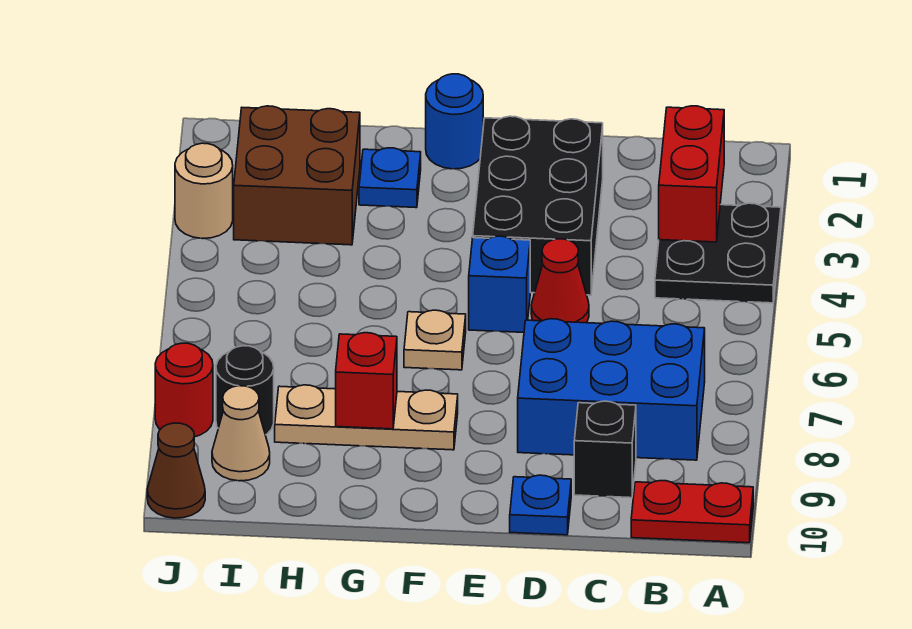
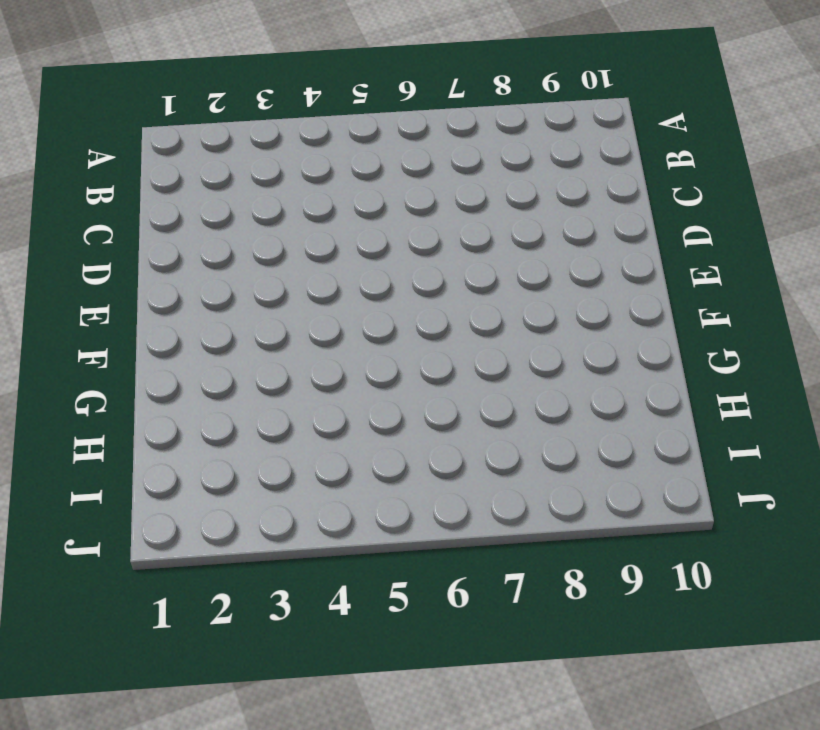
none -> black plate A3:B4 level 1
none -> red plate A10:B10 level 1
none -> blue brick B7:D8 level 1

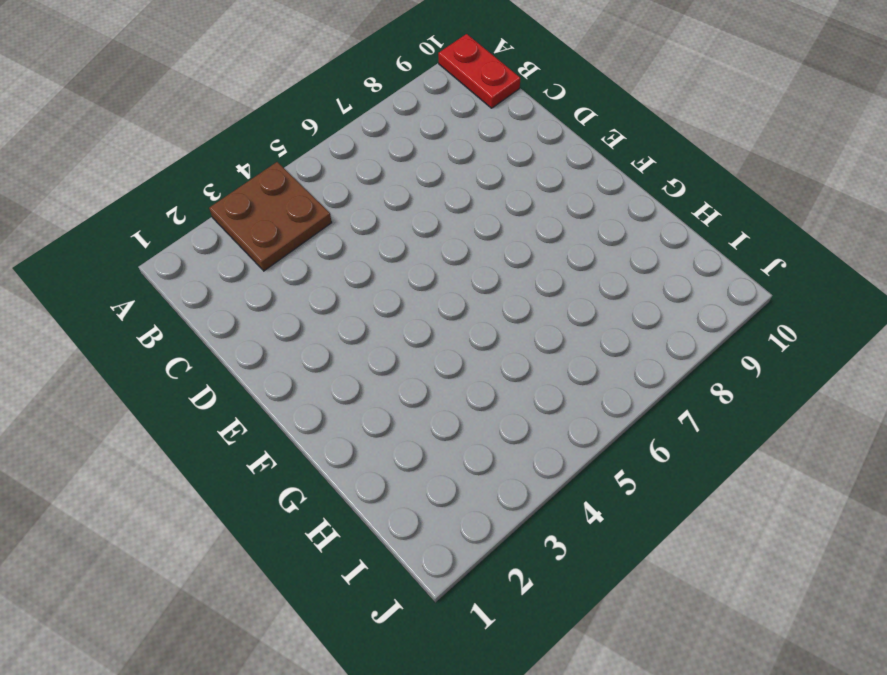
brown plate A3:B4 level 1 -> black plate A3:B4 level 1
none -> blue brick B7:D8 level 1
none -> black brick C9 level 1
none -> black brick D2:E4 level 1

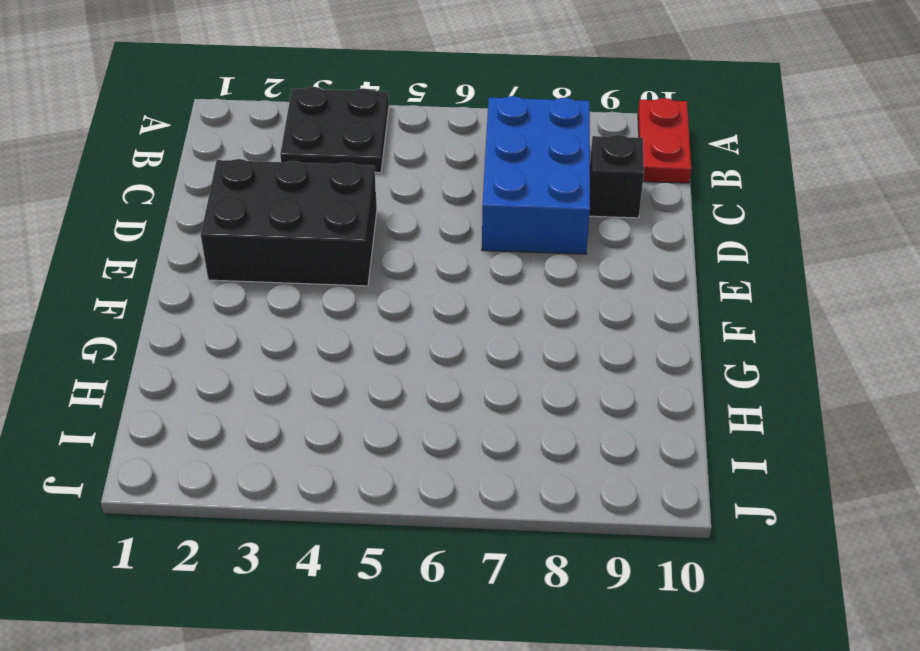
none -> red cone D5 level 1
none -> blue plate D10 level 1
none -> blue brick E5 level 1

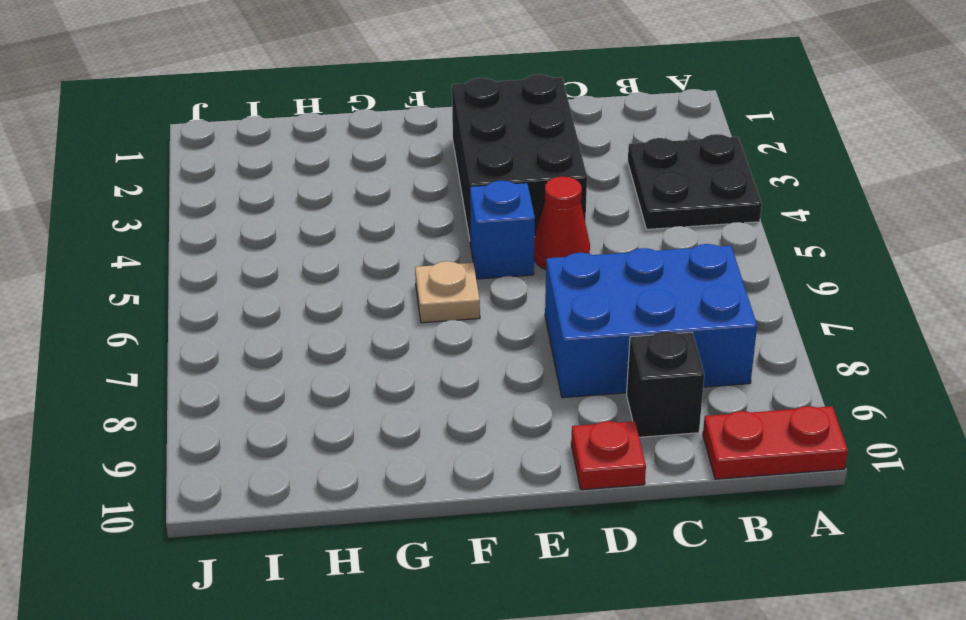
red plate D10 level 1 -> blue plate D10 level 1
none -> blue round brick F1 level 1
none -> tan plate F8:H8 level 1
none -> blue plate G2 level 1

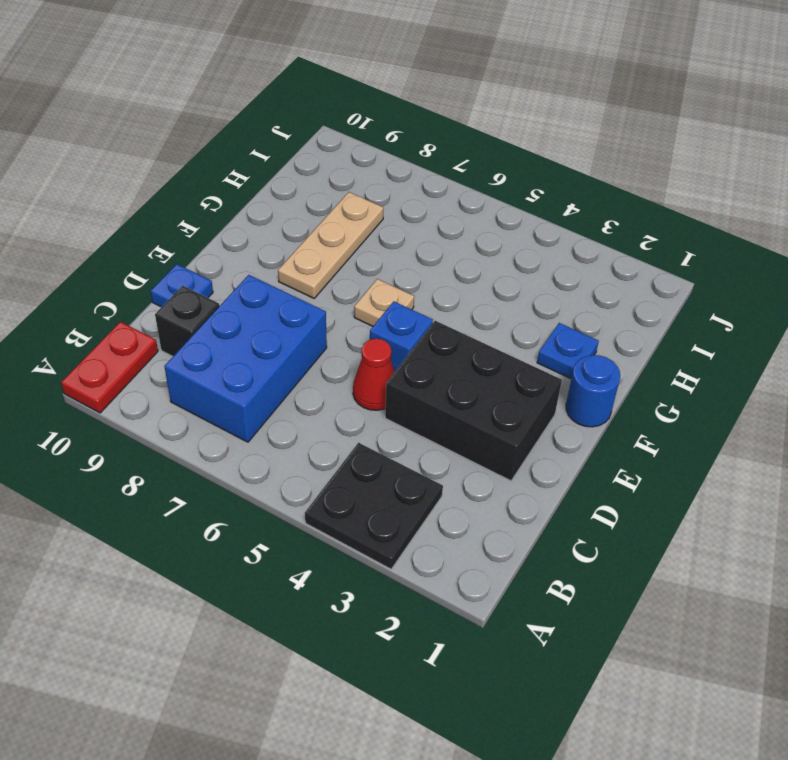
none -> brown brick H2:I3 level 1
none -> black round brick I8 level 1
none -> tan cone I9 level 1

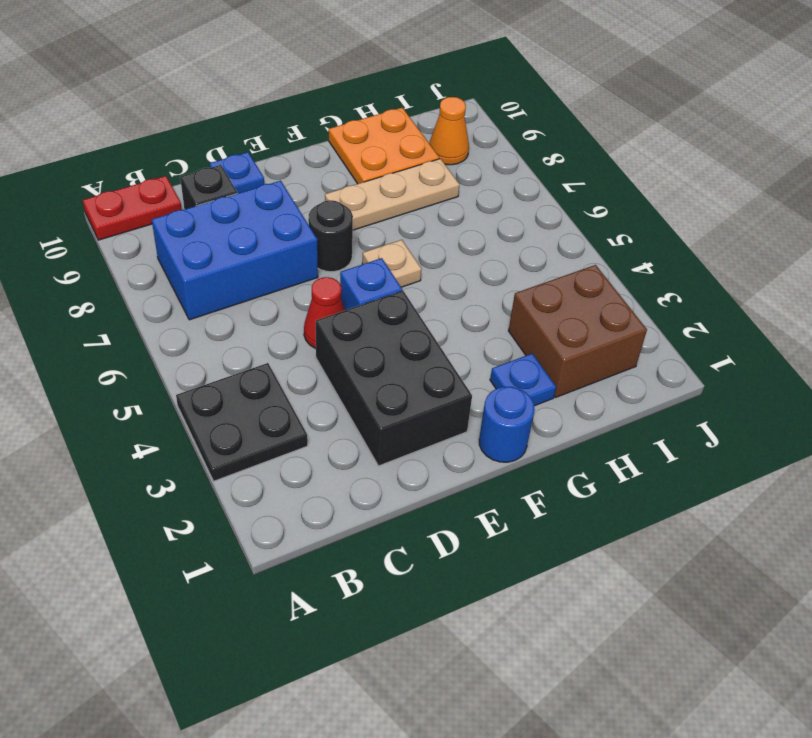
black round brick E7 level 1 -> black round brick I8 level 1
orange plate G9:H10 level 1 -> none
orange cone I9 level 1 -> tan cone I9 level 1
none -> tan round brick J3 level 1
none -> red round brick J8 level 1
none -> brown cone J10 level 1

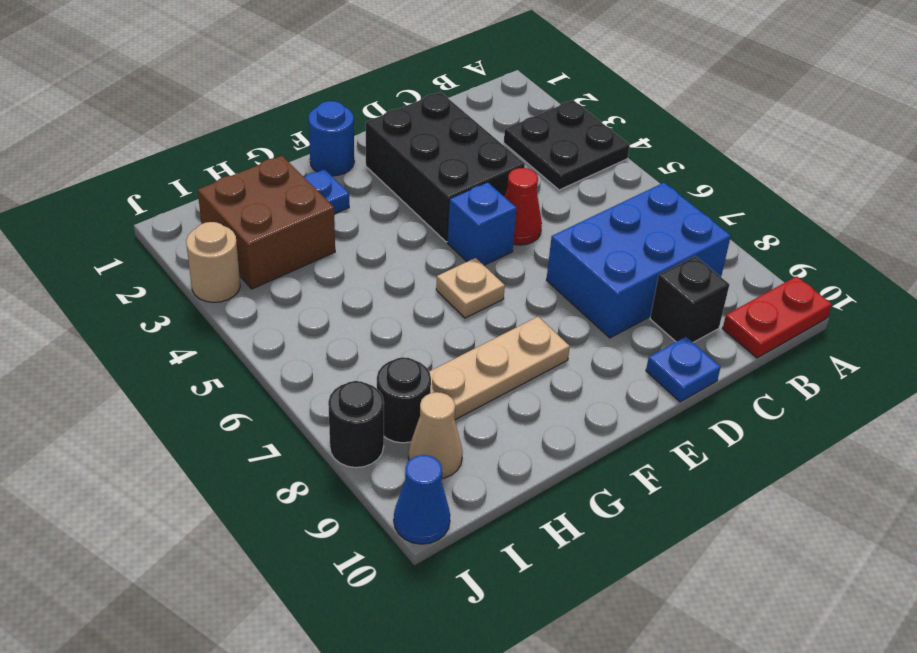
black round brick J8 level 1 -> red round brick J8 level 1
blue cone J10 level 1 -> brown cone J10 level 1
none -> red brick B2:B3 level 2
none -> red brick G8 level 2

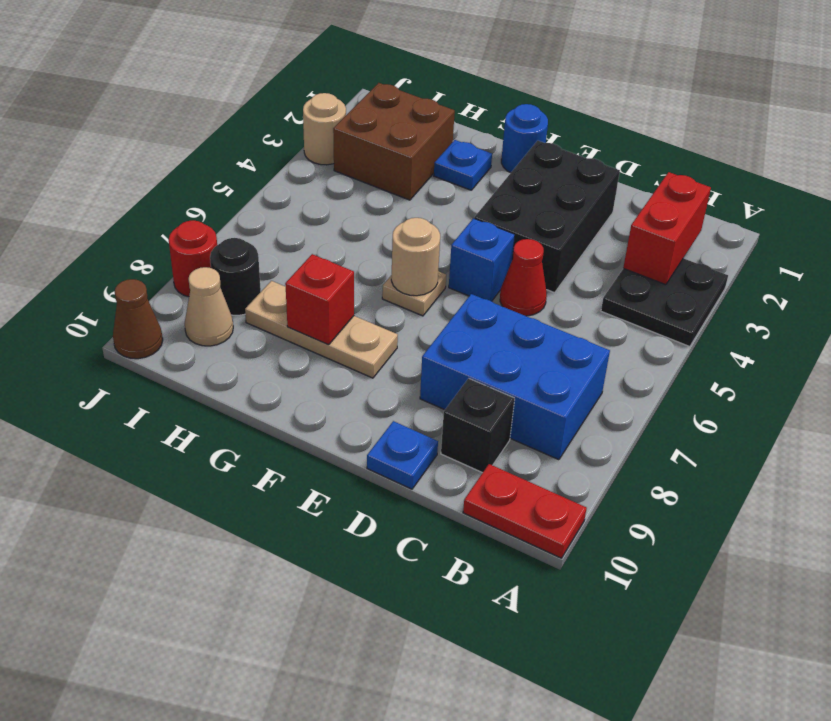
tan round brick F6 level 2 -> none

